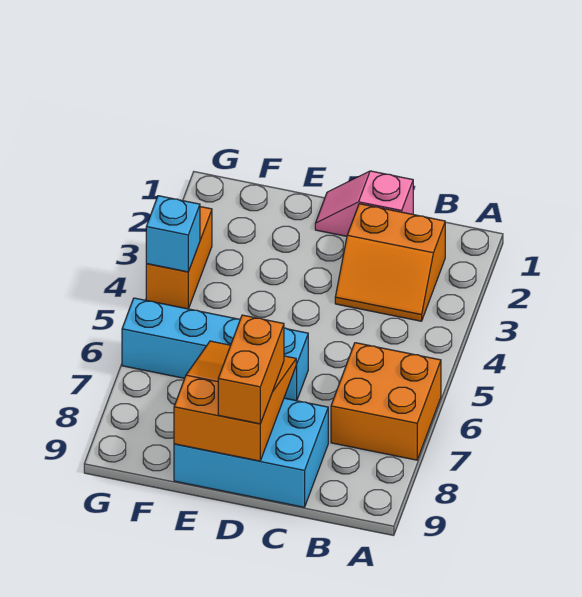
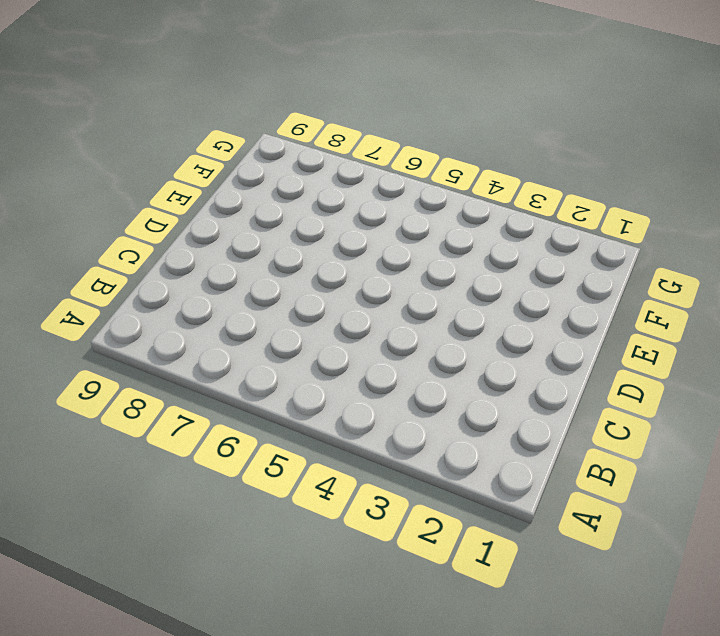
none -> orange brick A6:B7 level 1
none -> orange slope B2:C3 level 1 top 2

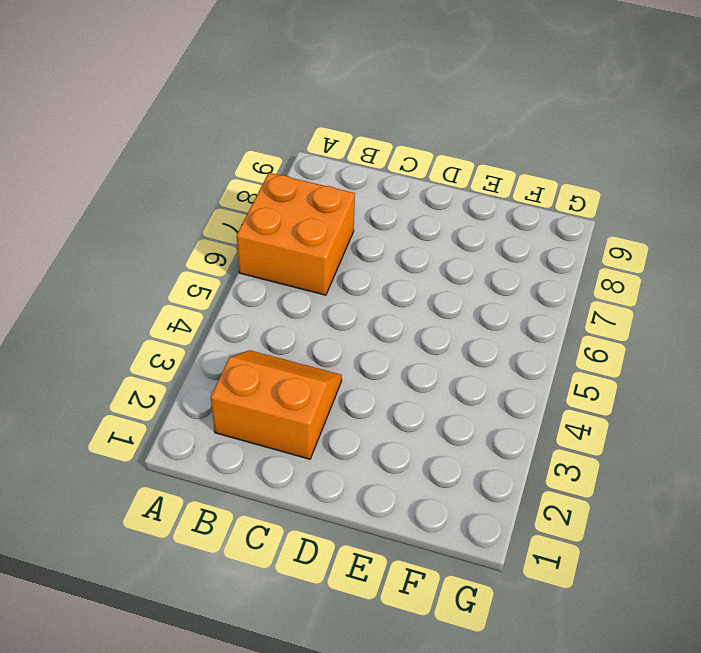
none -> pink slope C1:D1 level 1 top C
none -> cyan brick C8:E9 level 1

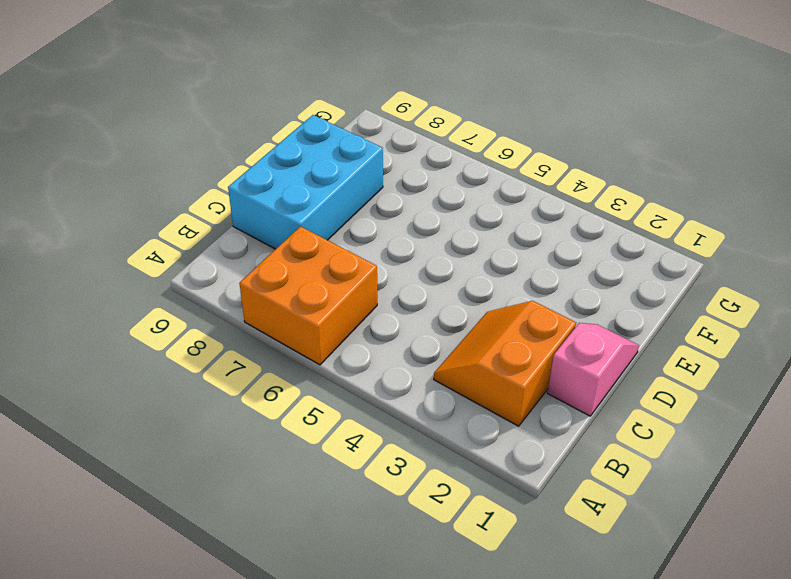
none -> cyan brick D6:G6 level 1
none -> orange brick G3:G4 level 1

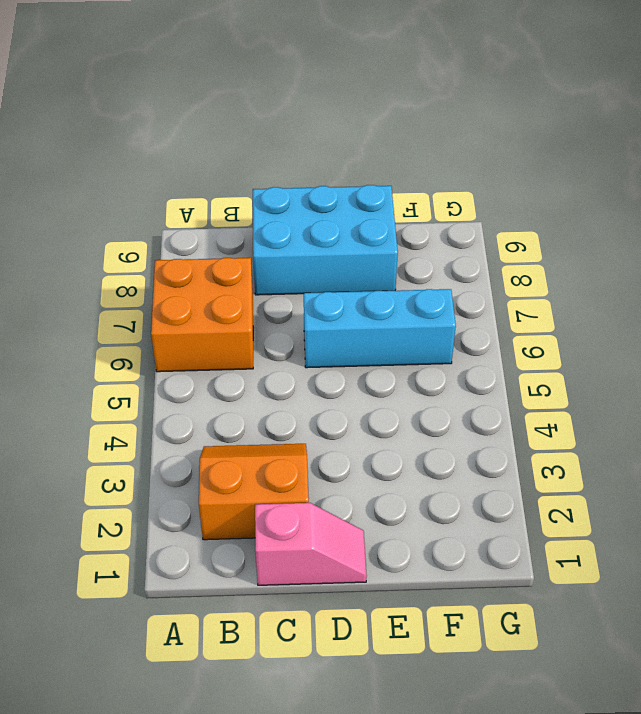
cyan brick D6:F6 level 1 -> cyan brick D6:G6 level 1
none -> orange brick G3:G4 level 1
none -> orange slope D7:E9 level 2 top 9

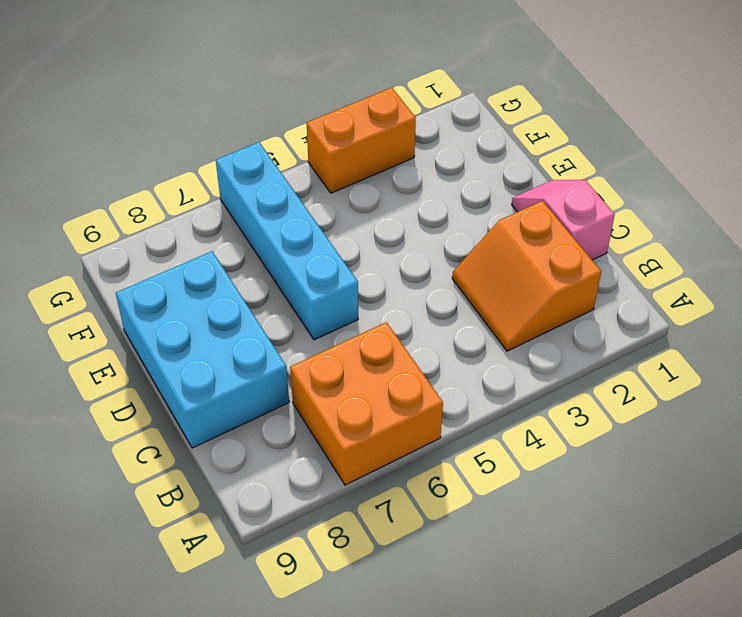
none -> orange slope D7:E9 level 2 top 9
none -> cyan brick G4 level 2

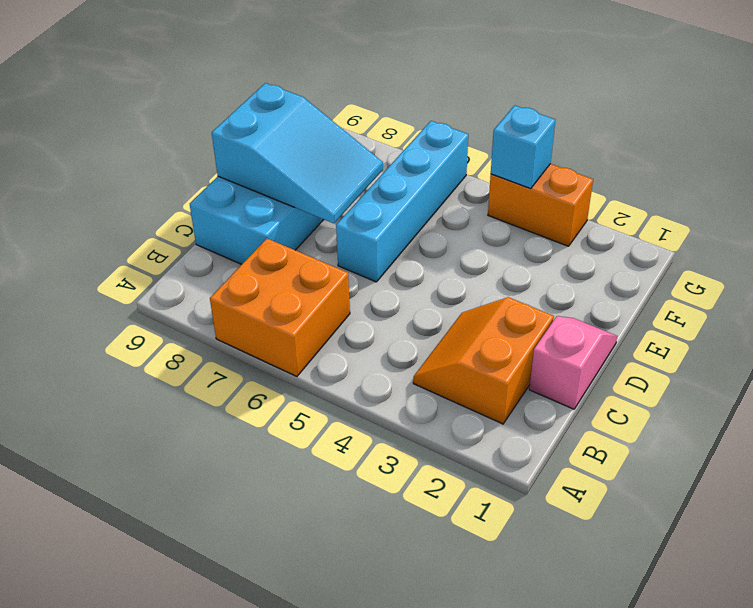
cyan slope D7:E9 level 2 top 9 -> orange slope D7:E9 level 2 top 9
none -> orange brick D8:D9 level 3

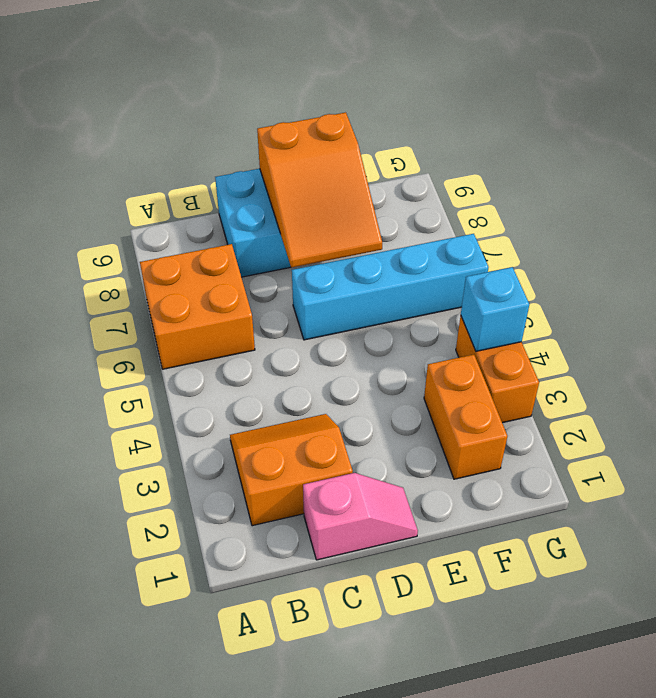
orange brick F2:F3 level 1 -> orange brick D8:D9 level 3

